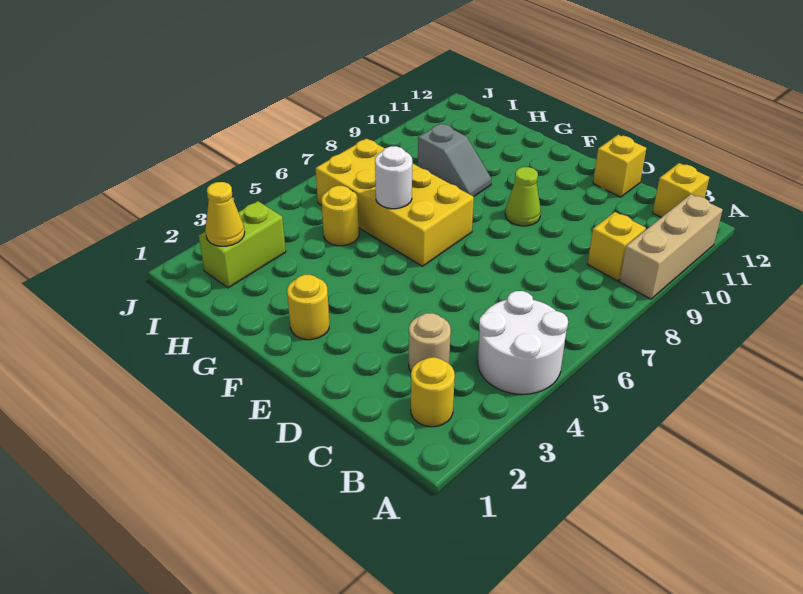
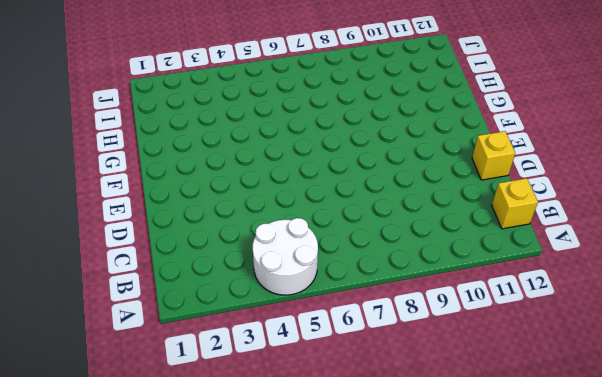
none -> tan brick A9:A11 level 1
none -> yellow round brick B2 level 1
none -> yellow brick B9 level 1

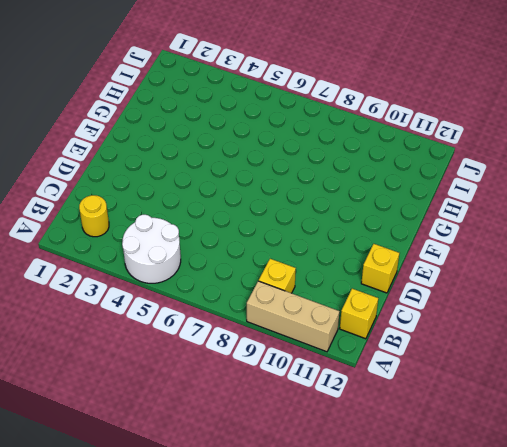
none -> tan round brick C3 level 1
none -> lime cone E9 level 1
none -> yellow round brick F2 level 1

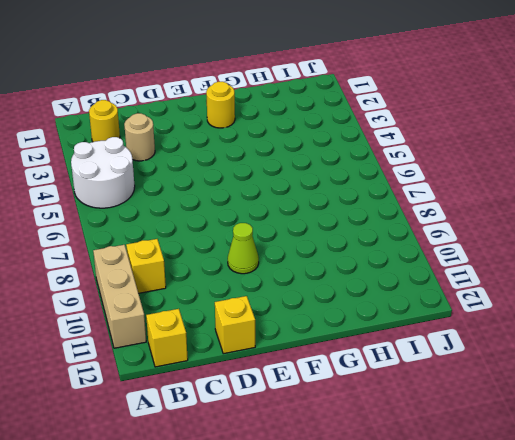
none -> yellow brick F6:I7 level 1
none -> grey slope G9:H9 level 1 top H
none -> yellow round brick H5 level 1

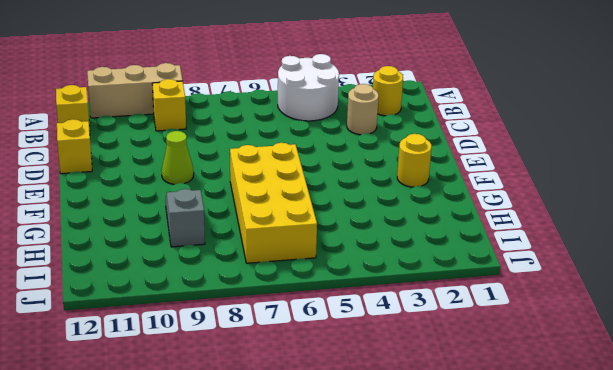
none -> yellow round brick H5 level 1
none -> lime brick I2:I3 level 1
none -> white round brick G6 level 2

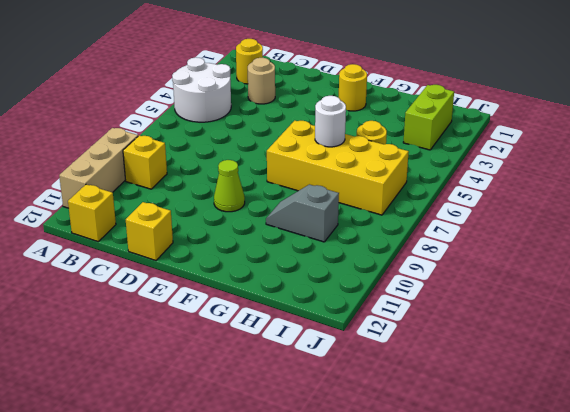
none -> yellow cone I2 level 2

